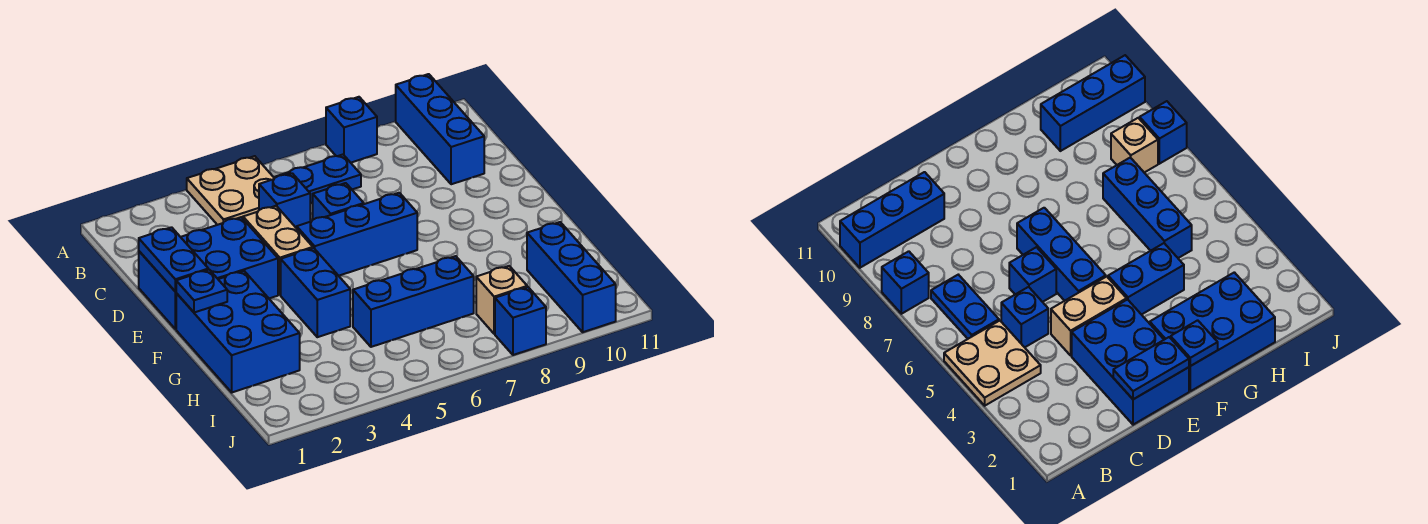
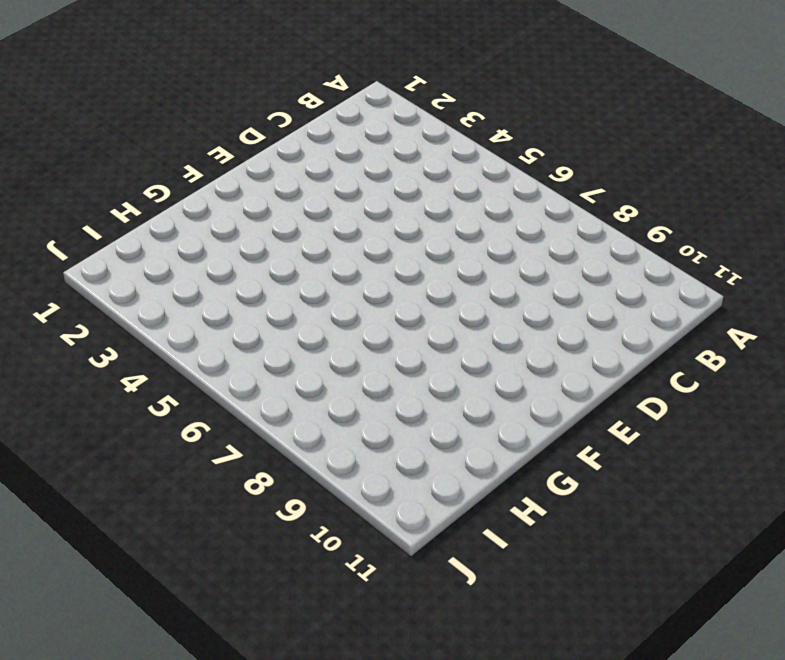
none -> tan plate A4:B5 level 1
none -> blue brick A8 level 1
none -> blue brick A10:C10 level 1

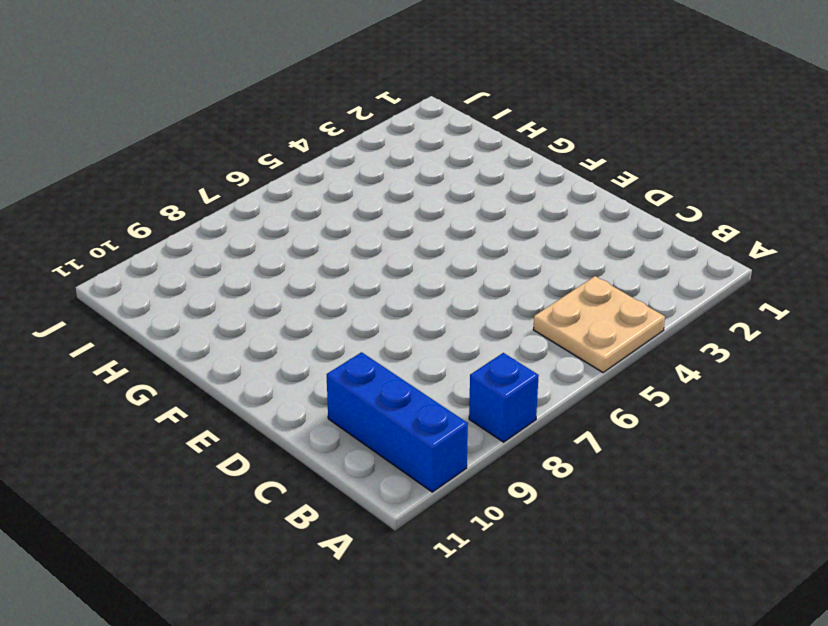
none -> blue plate B6:B7 level 1
none -> blue brick C5 level 1
none -> blue brick D1:E3 level 1

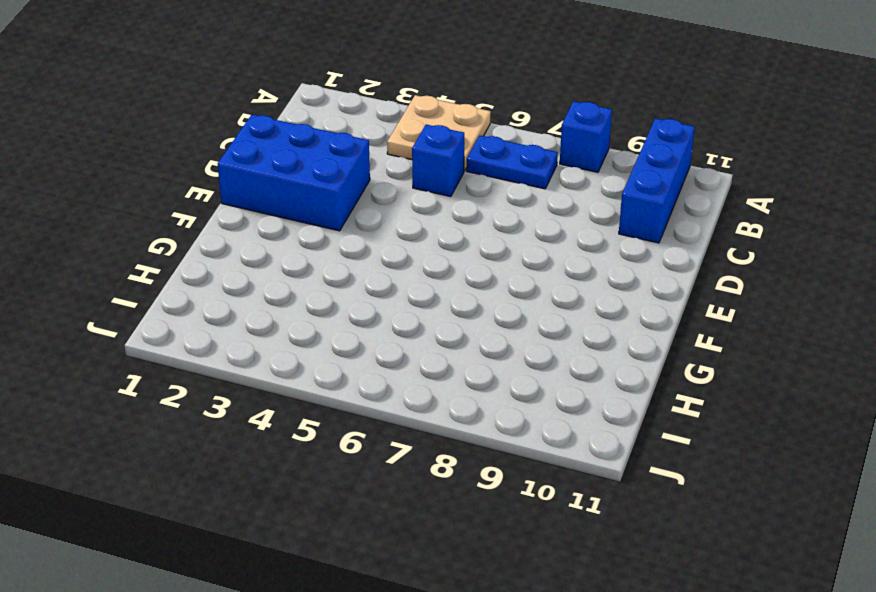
none -> tan brick D4:E4 level 1
none -> blue brick D6 level 1
none -> blue brick E5:E7 level 1

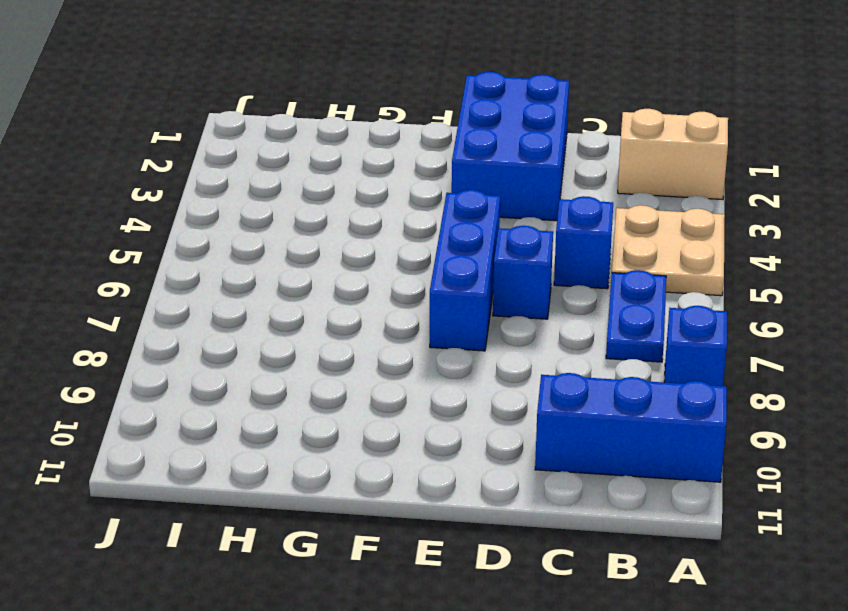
tan brick A2:B2 level 1 -> tan brick D4:E4 level 1
none -> blue brick F1:H2 level 1
none -> blue brick F4:G4 level 1
none -> blue brick H5:H7 level 1

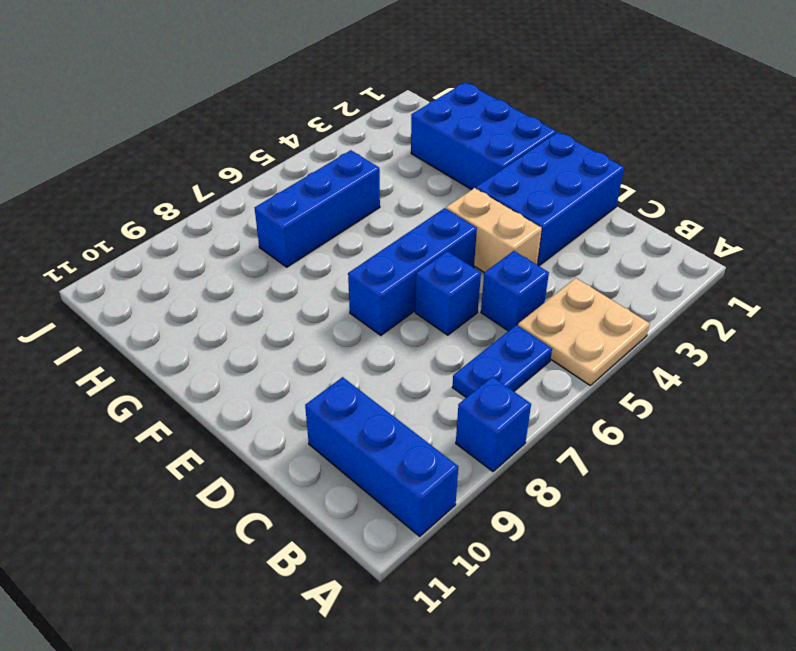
none -> blue brick F4:G4 level 1
none -> blue brick H10:J10 level 1
none -> tan brick I8 level 1

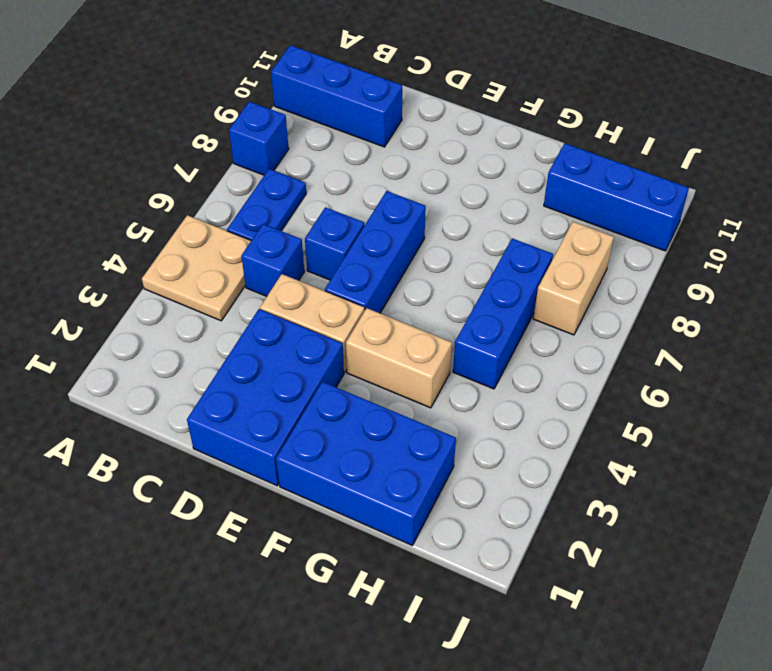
tan brick F4:G4 level 1 -> blue brick F4:G4 level 1
tan brick I7:I8 level 1 -> tan brick I8 level 1
none -> blue brick J8 level 1
none -> blue plate D1:E1 level 2
none -> blue plate F1 level 2

